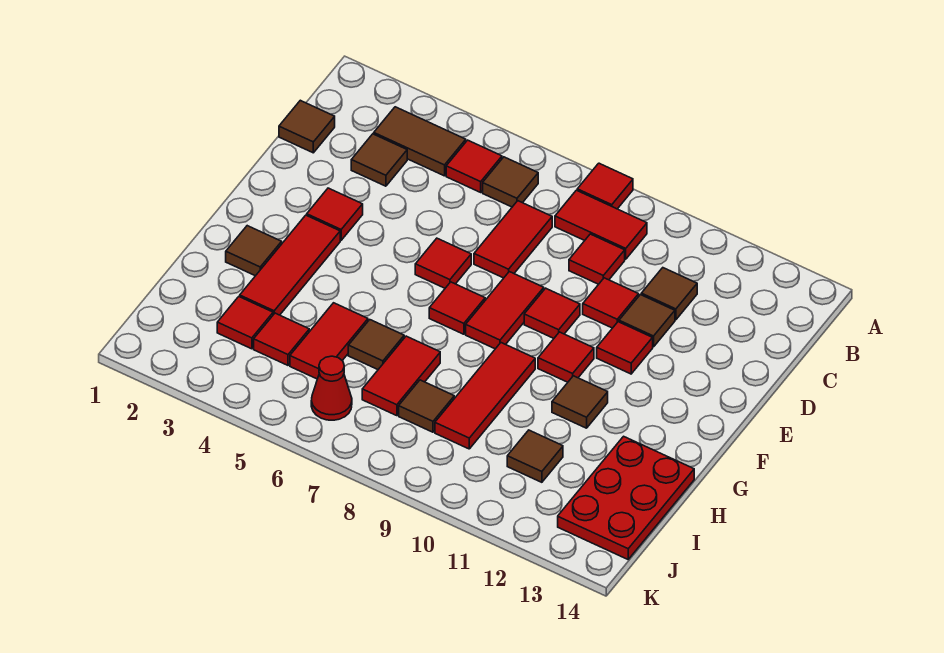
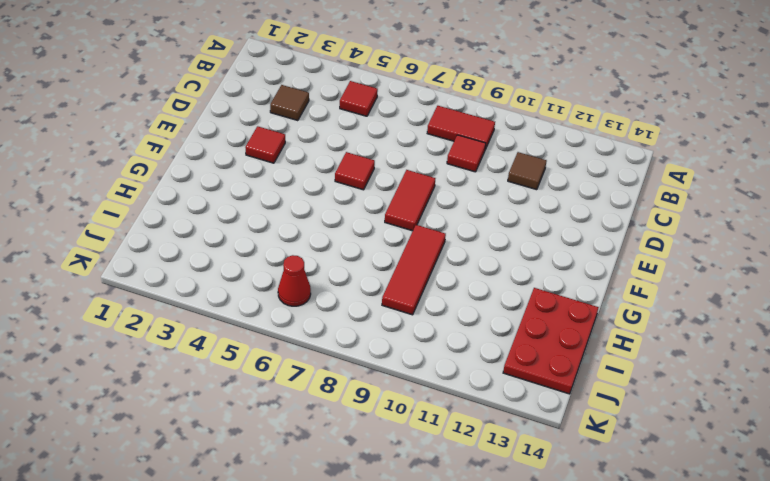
none -> red tile A8 level 1
none -> brown tile B3:B4 level 1
none -> brown tile B6 level 1
none -> brown tile C1 level 1

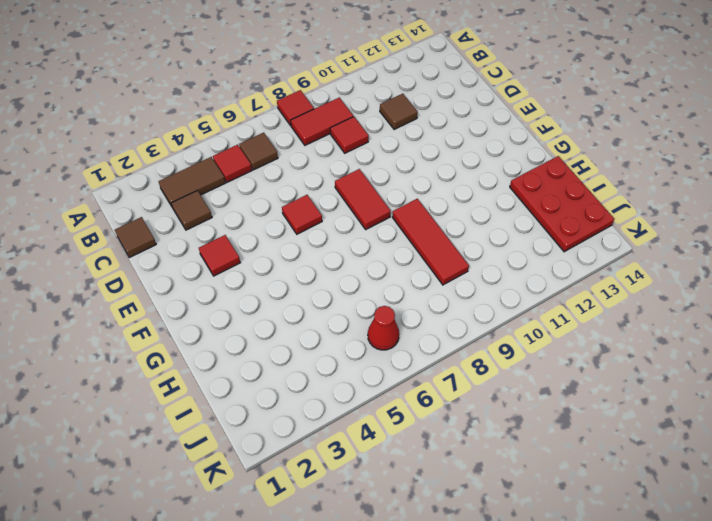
none -> red tile C7:D7 level 1
none -> red tile D10 level 1
none -> brown tile D11 level 1
none -> red tile E9 level 1

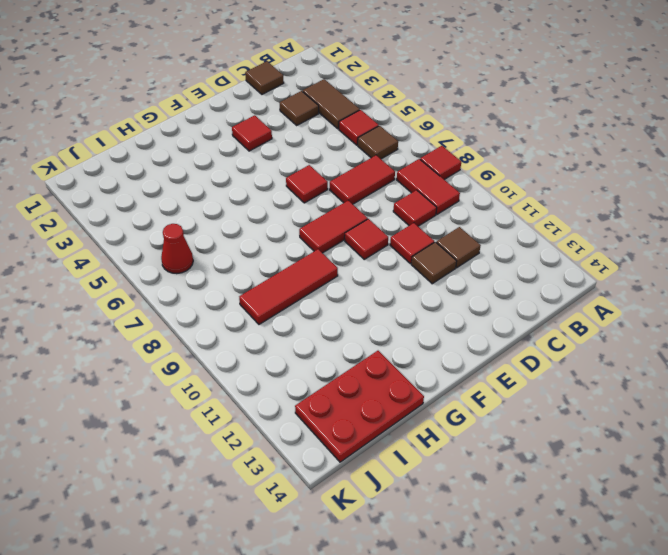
none -> red tile E11 level 1
none -> red tile F3:H3 level 1
none -> red tile F7 level 1
none -> red tile F10 level 1

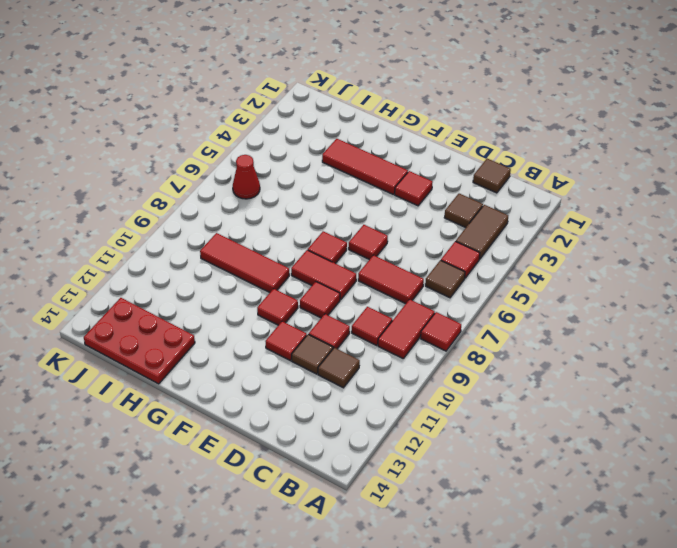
none -> brown tile G2 level 1
none -> brown tile G11 level 1
none -> red tile H5:I5 level 1
none -> brown tile H6 level 1

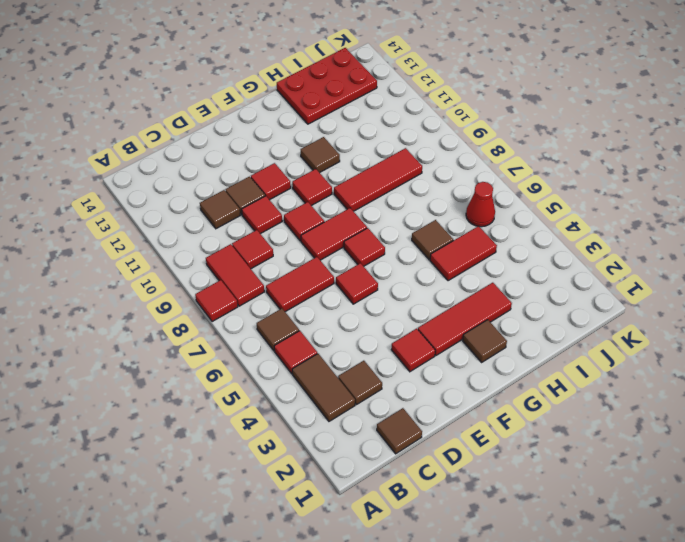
none -> red tile H7:I7 level 1
none -> red tile I3 level 1
none -> red tile I4 level 1
none -> brown tile I8 level 1

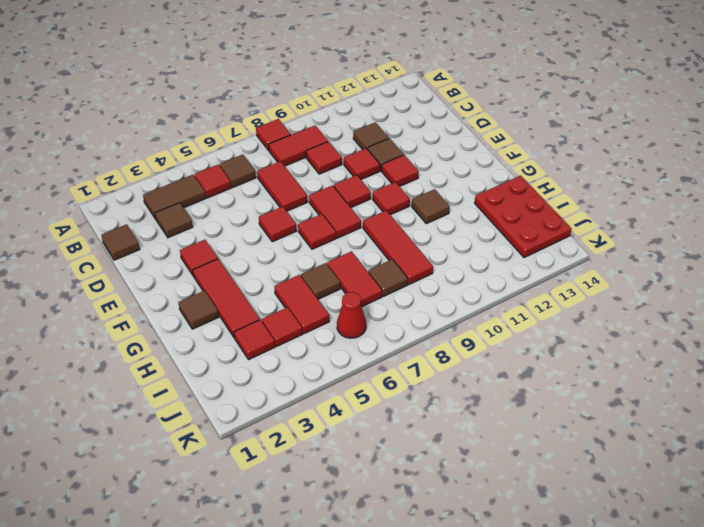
none -> brown tile I11 level 1

